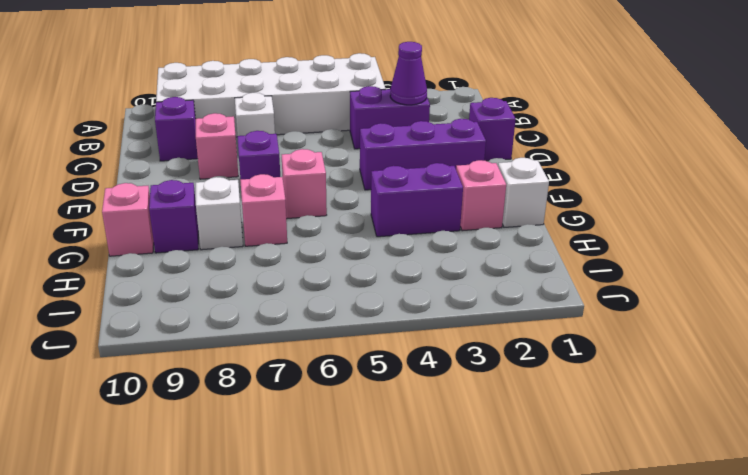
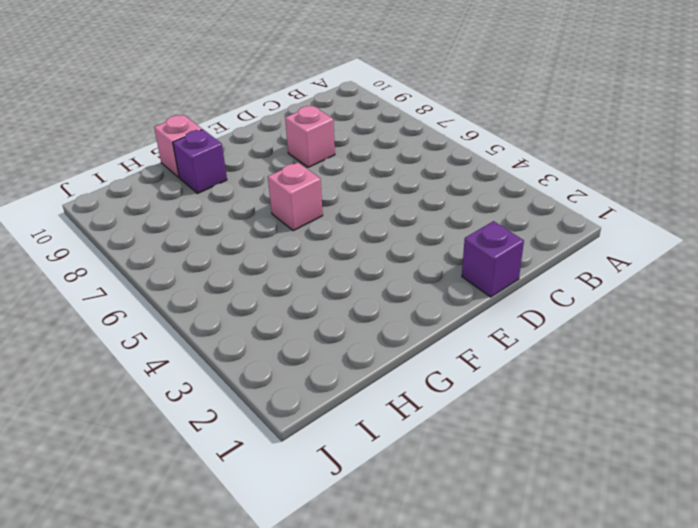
none -> white brick A4:B9 level 1
none -> purple brick C3:C4 level 1
none -> white brick C7 level 1

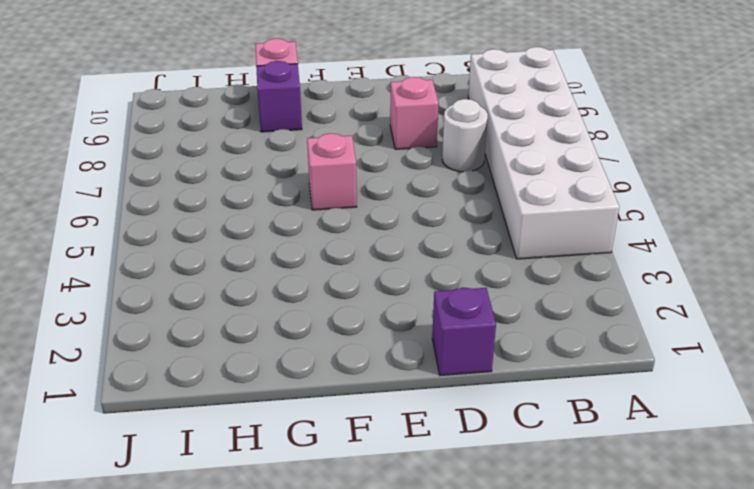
white round brick C7 level 1 -> white brick C7 level 1
none -> purple brick C3:C4 level 1
none -> purple brick C9 level 1
none -> purple brick E2:E4 level 1

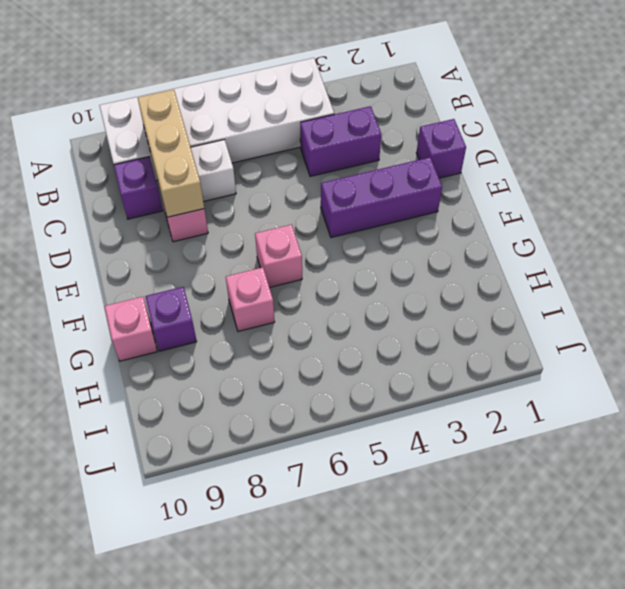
tan brick B8:D8 level 2 -> none
none -> purple brick E7 level 1
none -> white brick G1 level 1
none -> pink brick G2 level 1

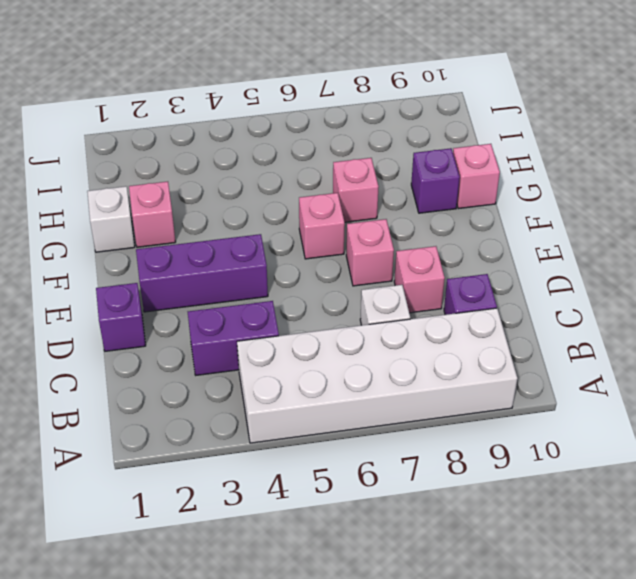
pink brick E7 level 1 -> purple brick E7 level 1
none -> purple brick G3:G4 level 1
none -> white brick G8 level 1
none -> purple cone C3 level 2

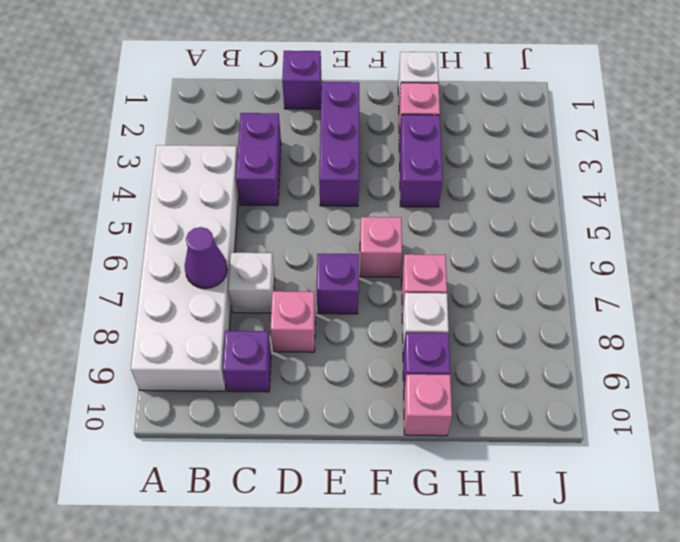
purple cone B7 level 2 -> purple cone C3 level 2

